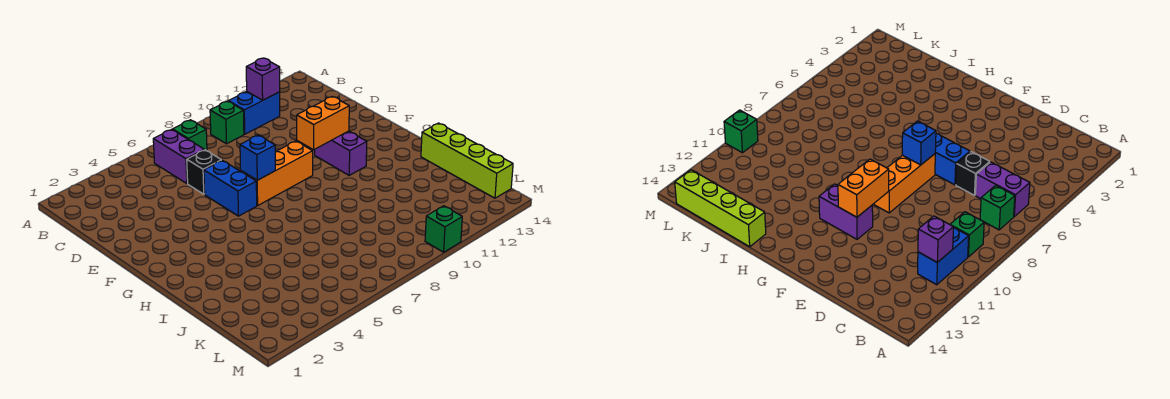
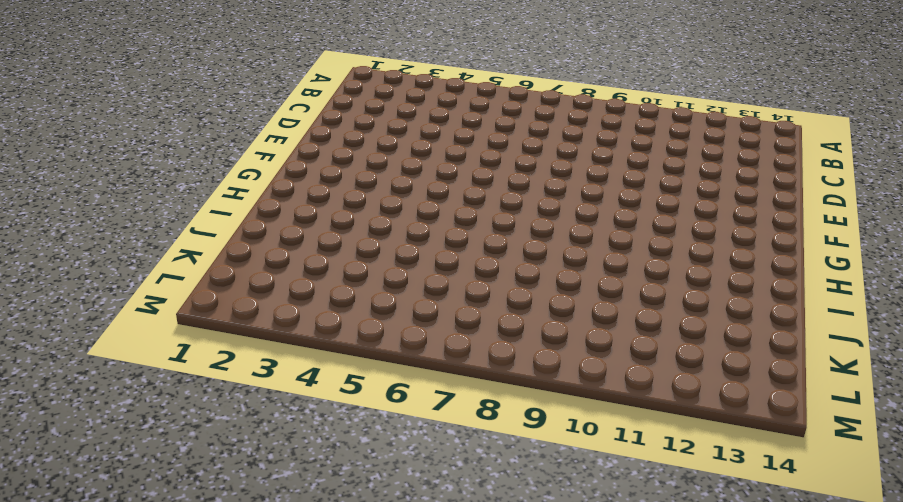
none -> purple brick B6:C6 level 1
none -> green brick B7 level 1
none -> green brick B9 level 1

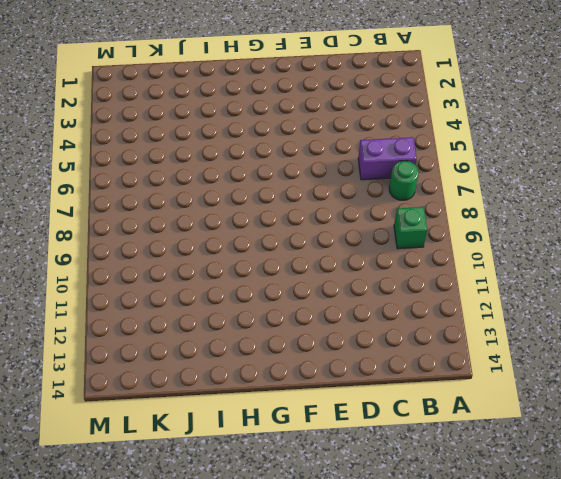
green round brick B7 level 1 -> green brick B7 level 1
none -> blue brick B10:B11 level 1
none -> black brick D6 level 1
none -> blue brick E6:F6 level 1

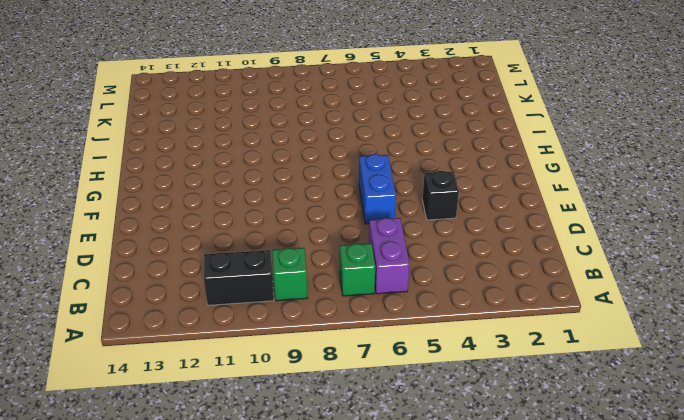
black brick B10:B11 level 1 -> blue brick B10:B11 level 1
black brick E4 level 1 -> black brick D6 level 1
none -> orange brick F7:F9 level 1
none -> purple brick F11:G11 level 1
none -> lime brick I14:L14 level 1

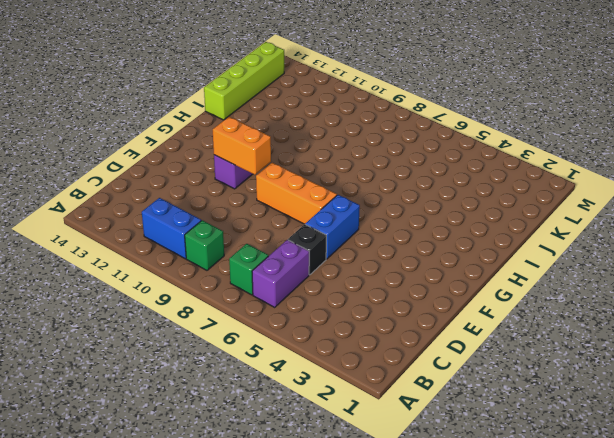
none -> green brick M10 level 1
none -> purple brick B11 level 2
none -> blue brick F7 level 2

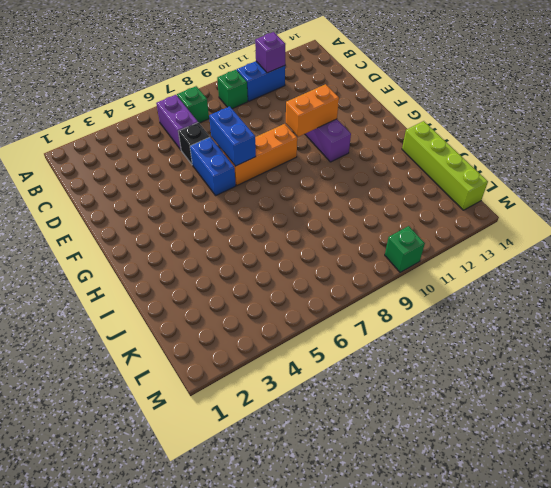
blue brick E7:F7 level 2 -> blue brick F7 level 2

